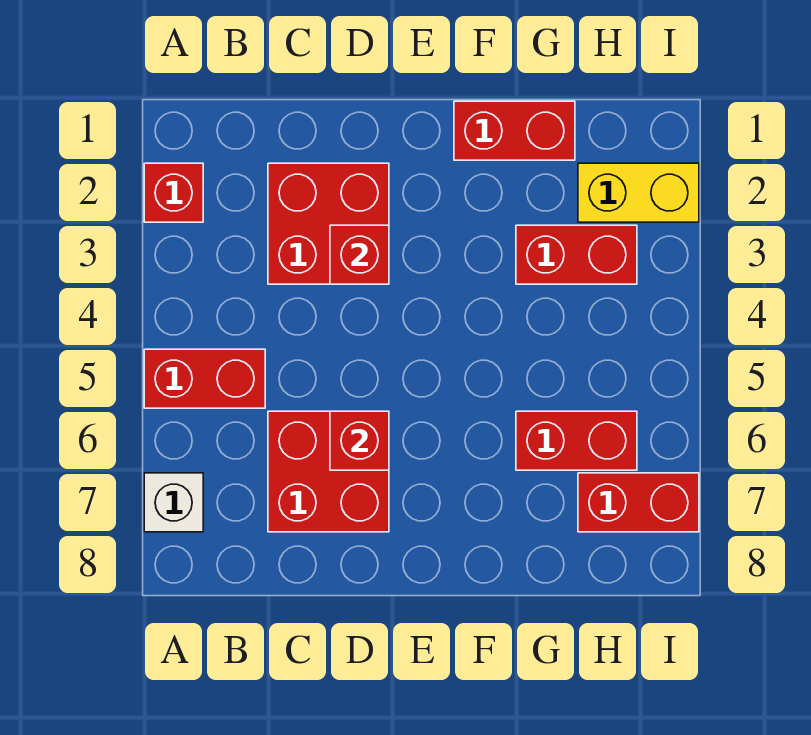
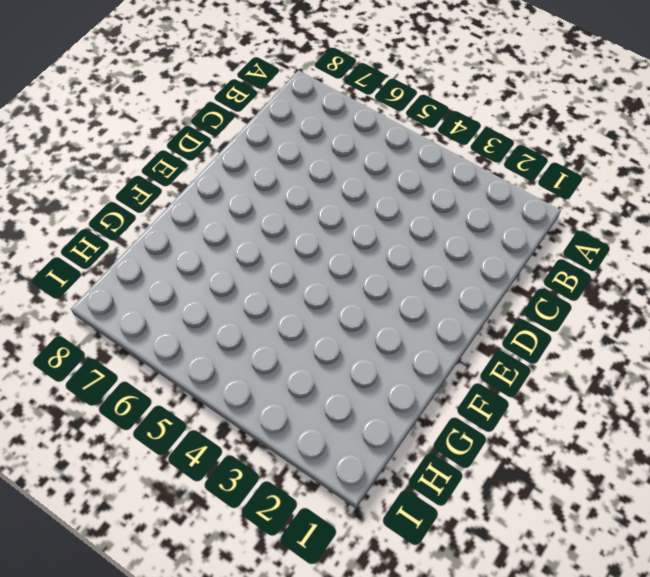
none -> red brick A2 level 1
none -> red brick A5:B5 level 1
none -> white brick A7 level 1

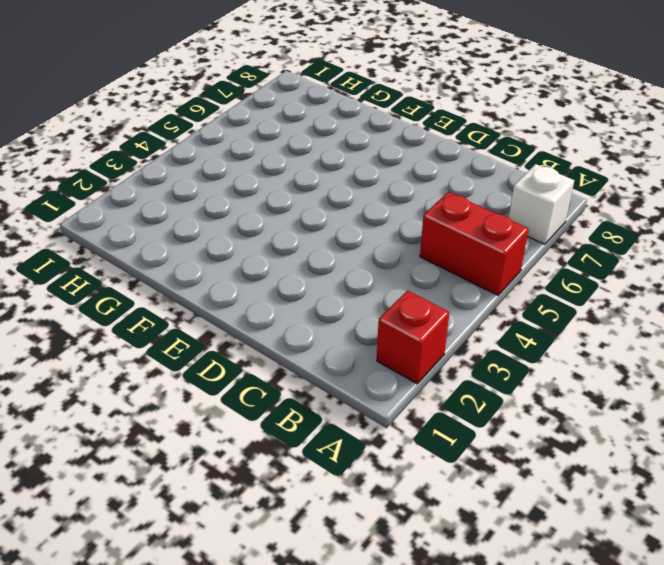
none -> red brick C2:D3 level 1
none -> red brick C6:D7 level 1
none -> red brick F1:G1 level 1

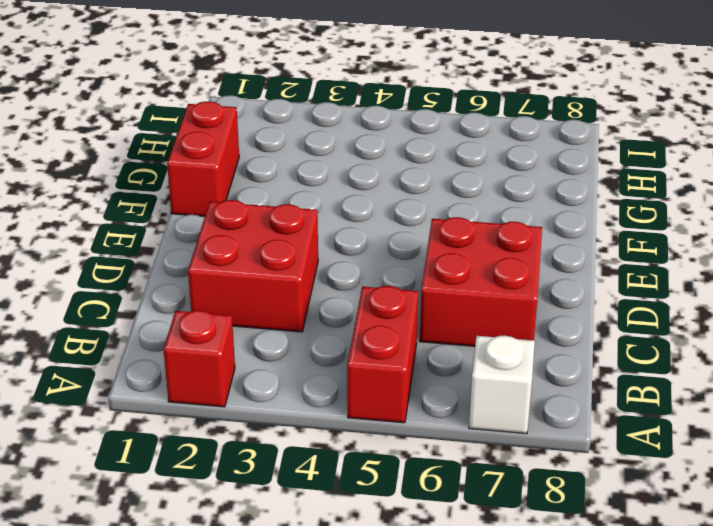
none -> red brick G3:H3 level 1
none -> red brick G6:H6 level 1
none -> yellow brick H2:I2 level 1

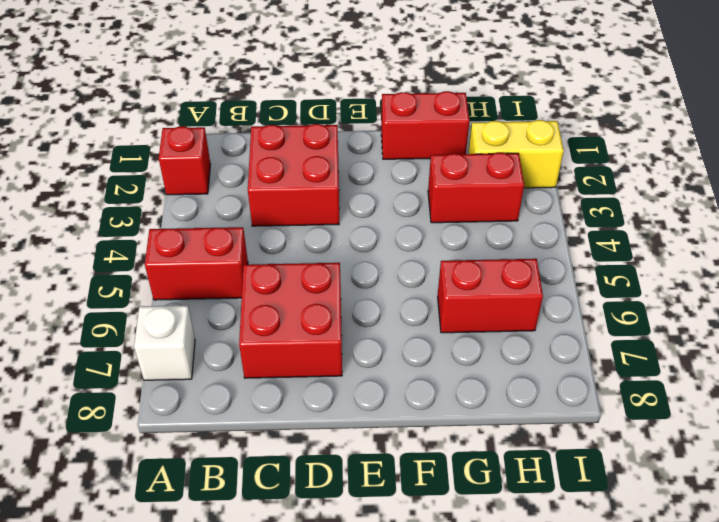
none -> red brick H7:I7 level 1
none -> red brick D3 level 2
none -> red brick D6 level 2

